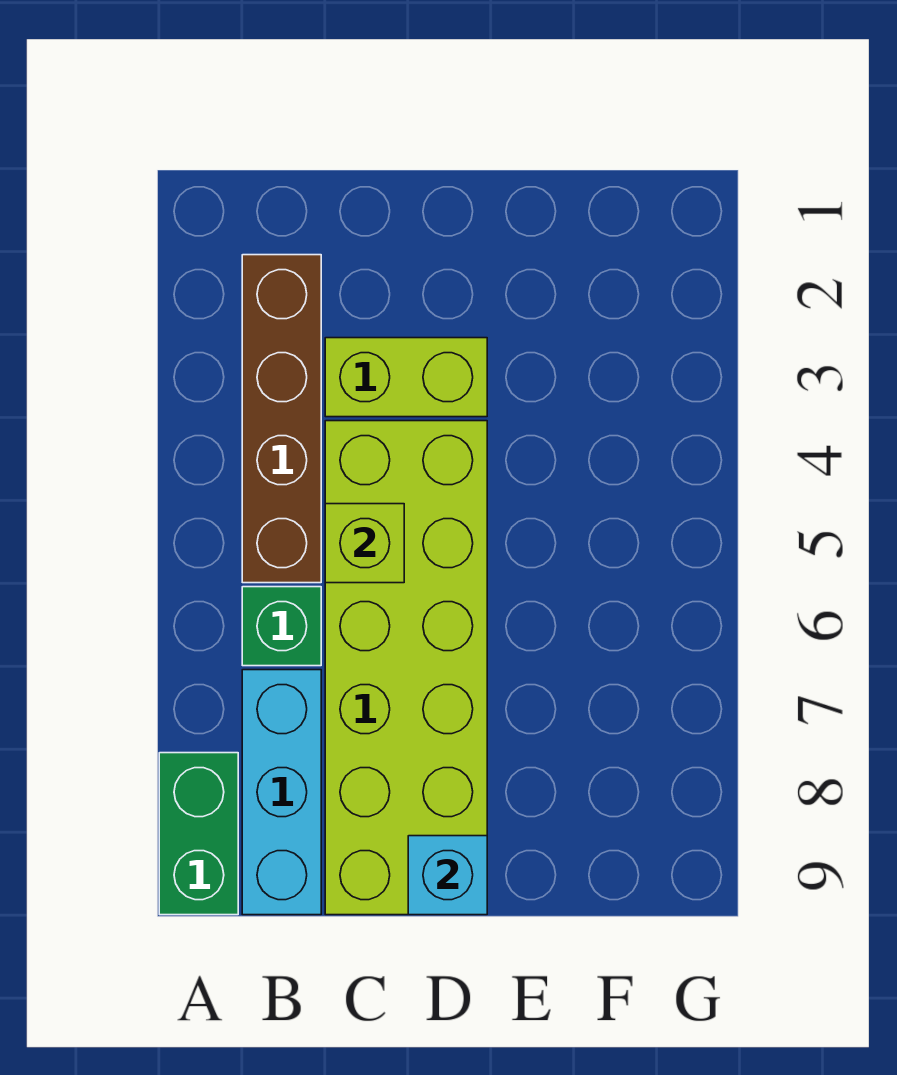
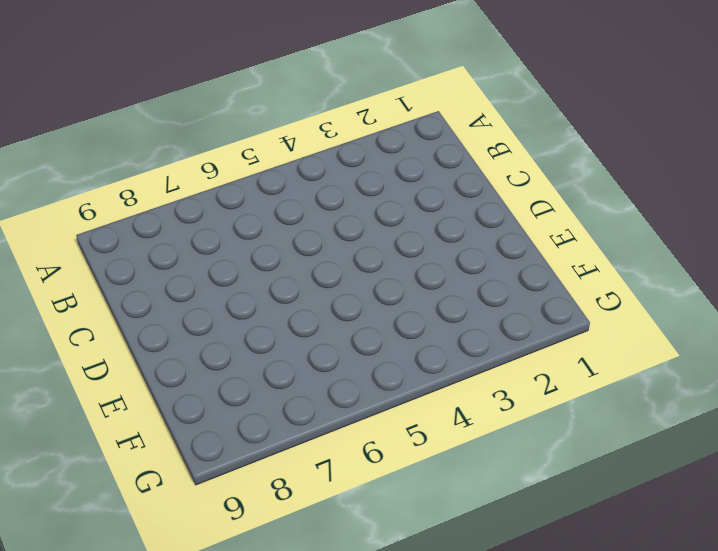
none -> green brick A8:A9 level 1
none -> brown brick B2:B5 level 1

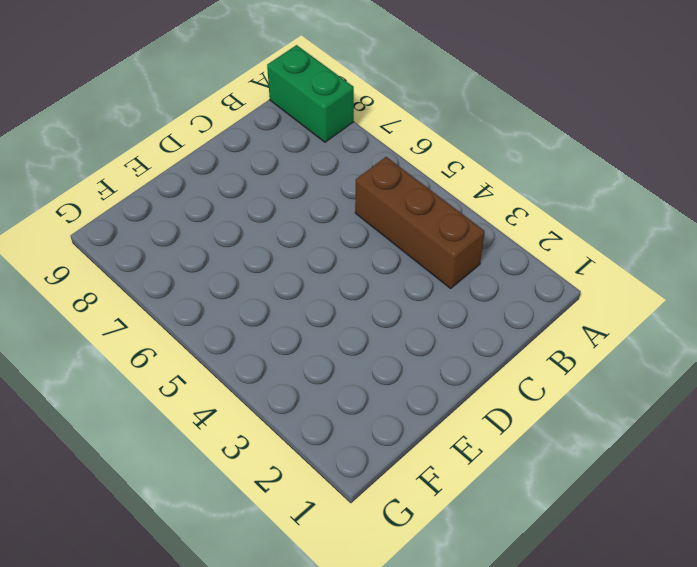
brown brick B3:B5 level 1 -> brown brick B2:B5 level 1
none -> green brick B6 level 1
none -> cyan brick B7:B9 level 1

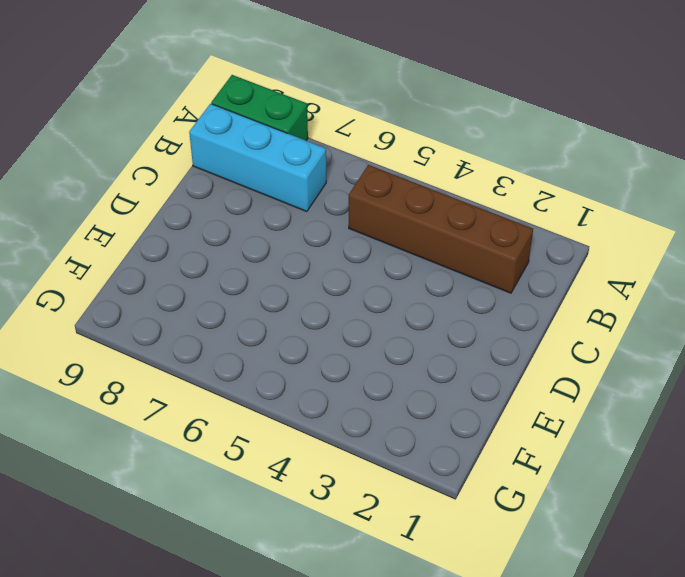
none -> green brick B6 level 1
none -> lime brick C3:D3 level 1

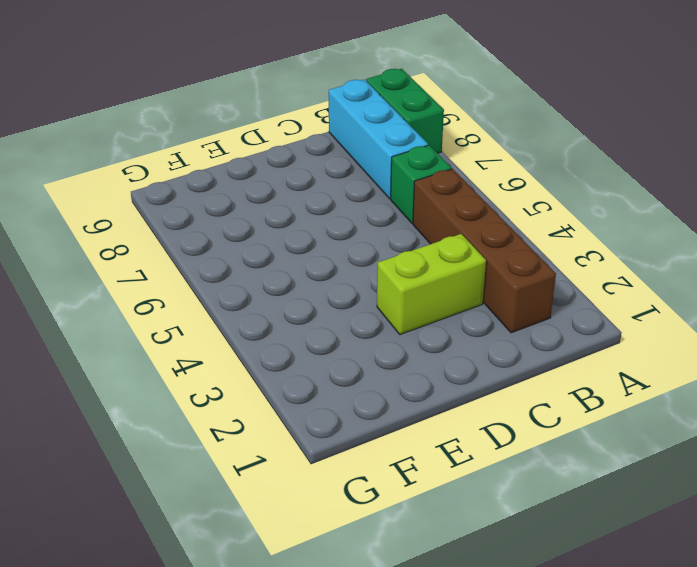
none -> lime brick C4:D9 level 1
none -> lime brick C5 level 2

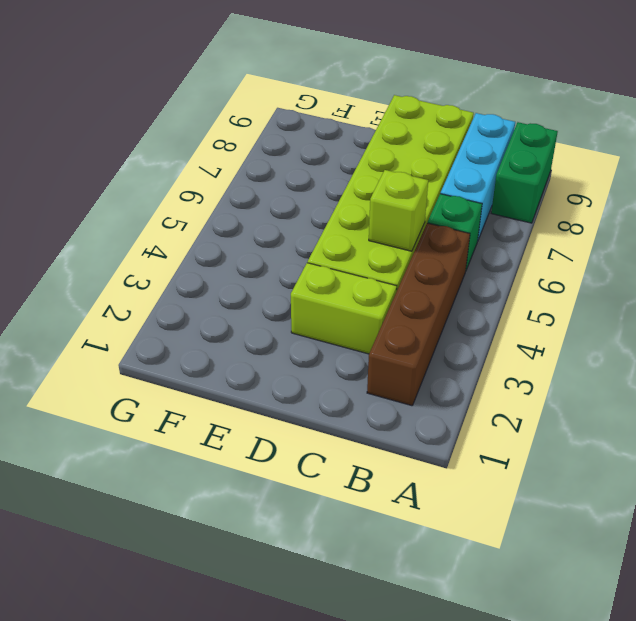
none -> cyan brick D9 level 2

